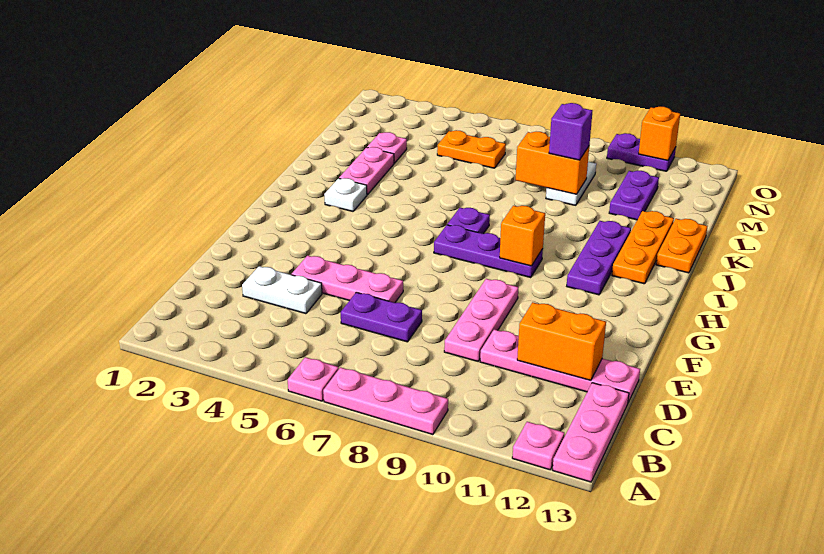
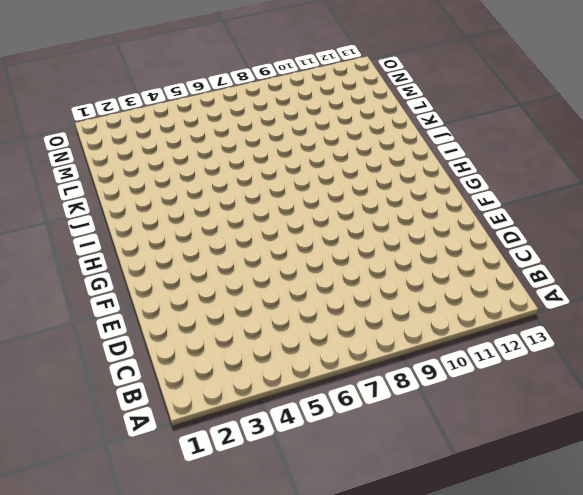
none -> pink plate A6 level 1
none -> pink plate A7:A9 level 1
none -> pink plate A12 level 1

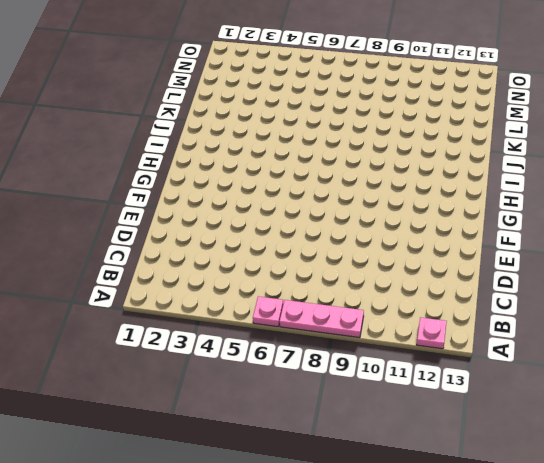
none -> pink plate A13:C13 level 1
none -> white plate D3:D4 level 1
none -> purple plate D6:D7 level 1

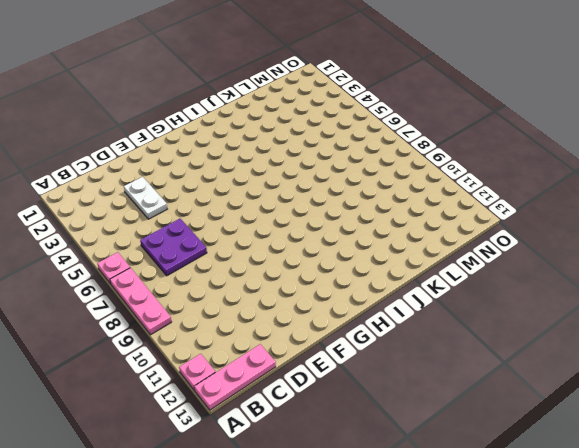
purple plate C6:D7 level 1 -> purple plate D6:D7 level 1
none -> pink plate D9:F9 level 1
none -> pink plate D10:D13 level 1
none -> pink plate E4:E6 level 1

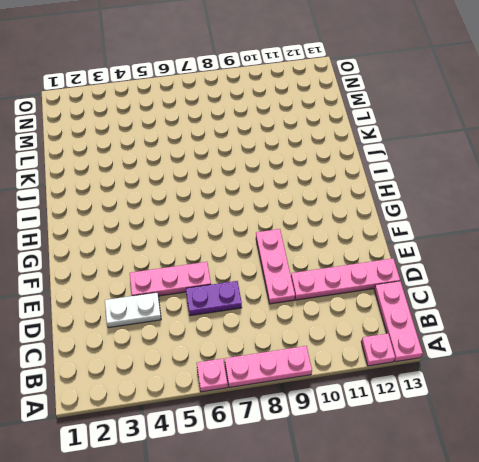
none -> purple plate H7:H9 level 1
none -> purple plate H11:J11 level 1
none -> white plate I3 level 1

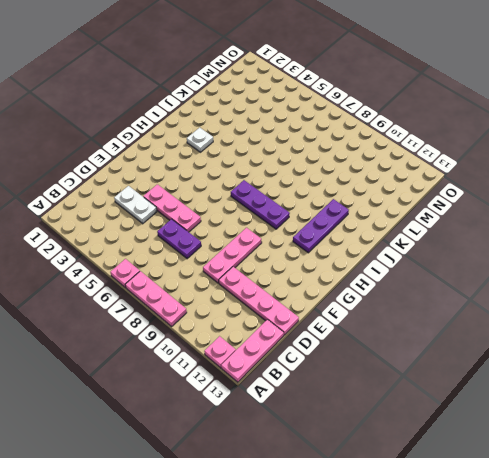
none -> purple plate I7 level 1
none -> orange plate I12:K12 level 1
none -> pink plate J3:K3 level 1

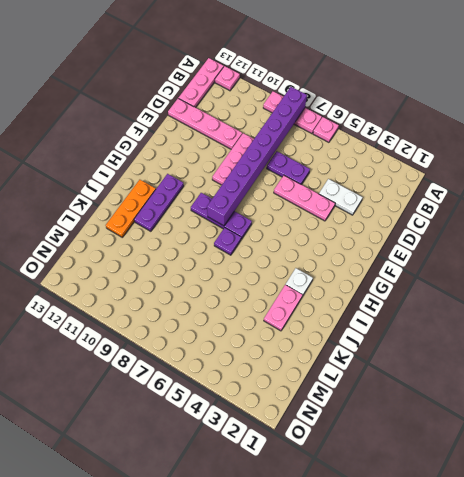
purple brick A8:H8 level 2 -> none
none -> orange plate J13:K13 level 1
none -> pink plate L3 level 1
none -> white plate L9:M9 level 1

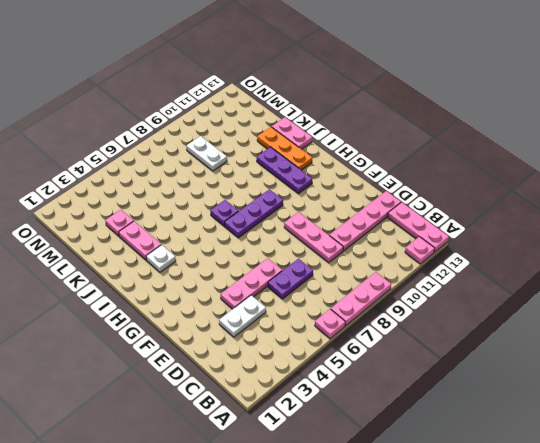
pink plate J13:K13 level 1 -> orange plate J13:K13 level 1
none -> purple plate L11:M11 level 1
none -> orange plate M5:M6 level 1
none -> purple plate O10:O11 level 1

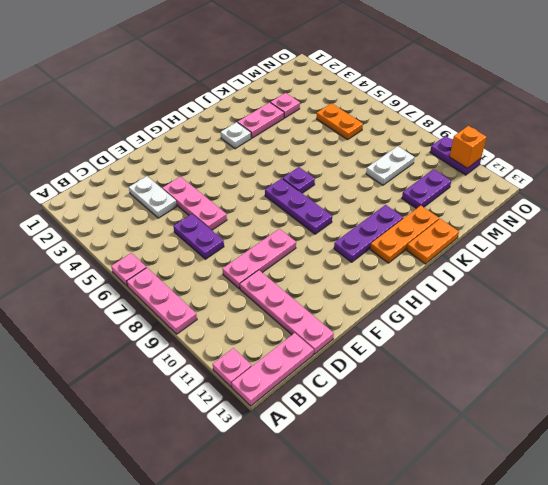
none -> orange brick D11:D12 level 2
none -> orange brick H9 level 2
none -> orange brick L8:L9 level 2

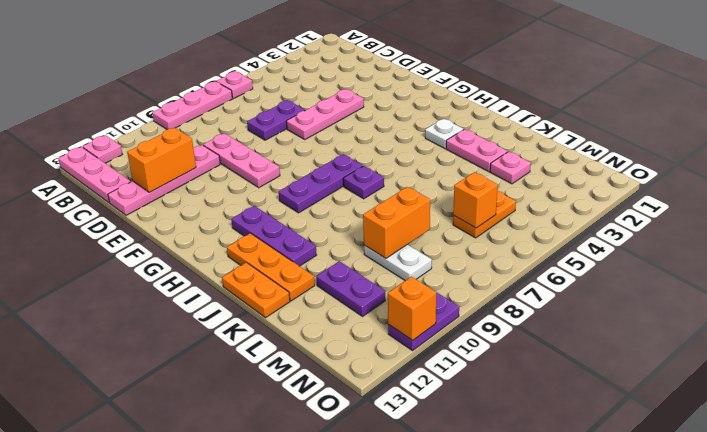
orange brick M6 level 2 -> orange brick H9 level 2
none -> white plate D3:D4 level 1
none -> purple brick L9 level 3

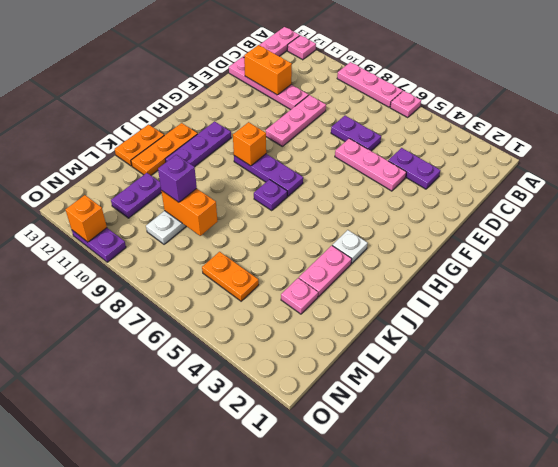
purple plate D3:D4 level 1 -> white plate D3:D4 level 1

